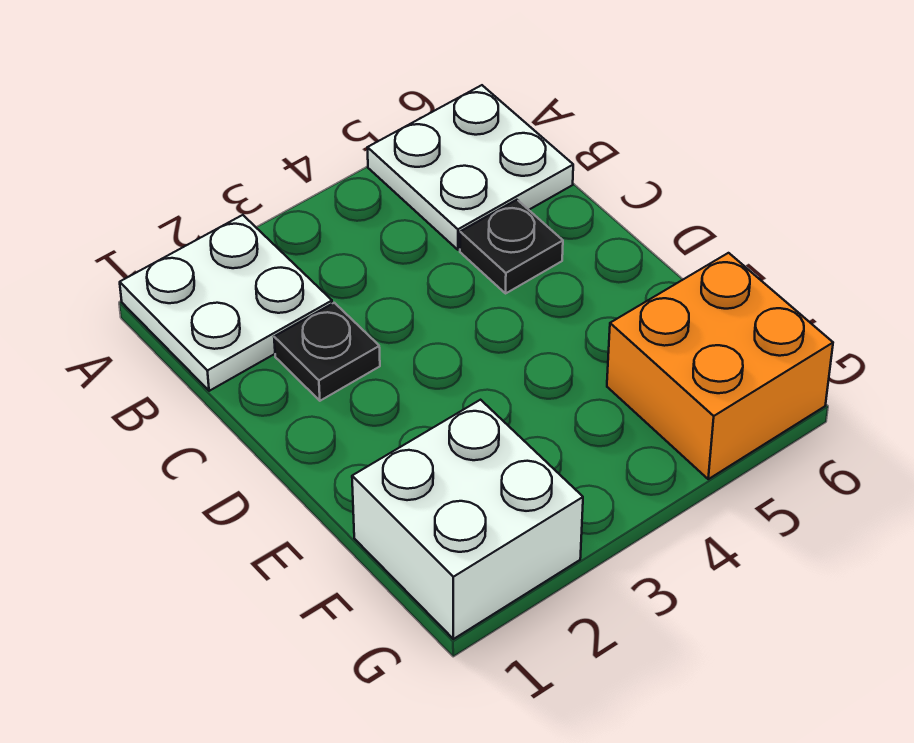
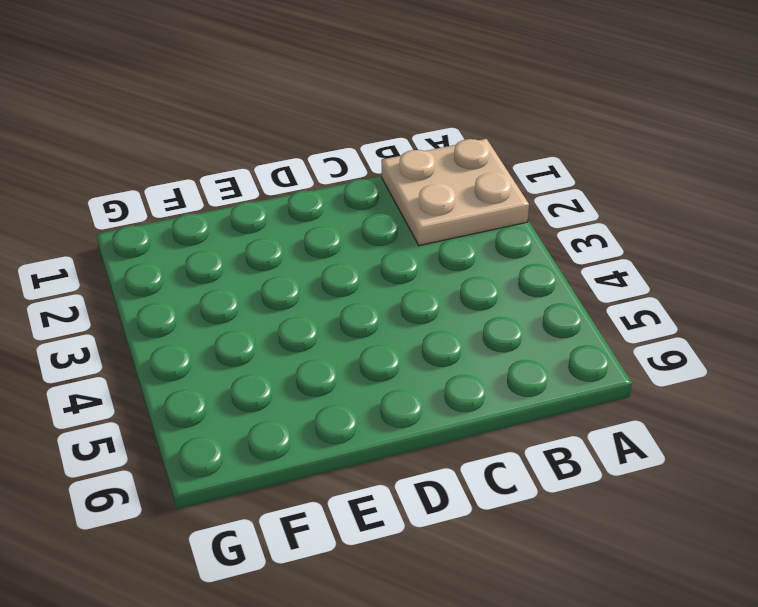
tan plate A1:B2 level 1 -> white plate A1:B2 level 1
none -> white plate A5:B6 level 1
none -> black plate C2 level 1

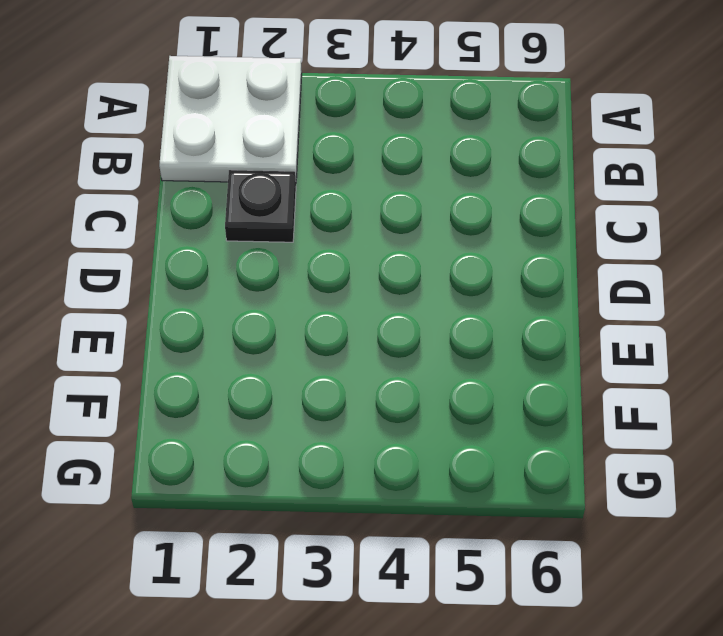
none -> white plate A5:B6 level 1
none -> black plate C5 level 1

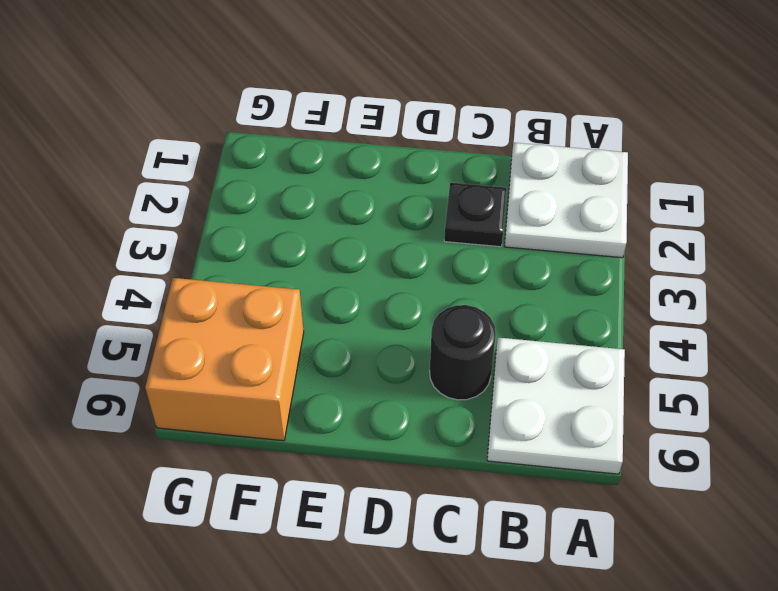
black round brick C5 level 1 -> black plate C5 level 1
none -> white brick F1:G2 level 1

